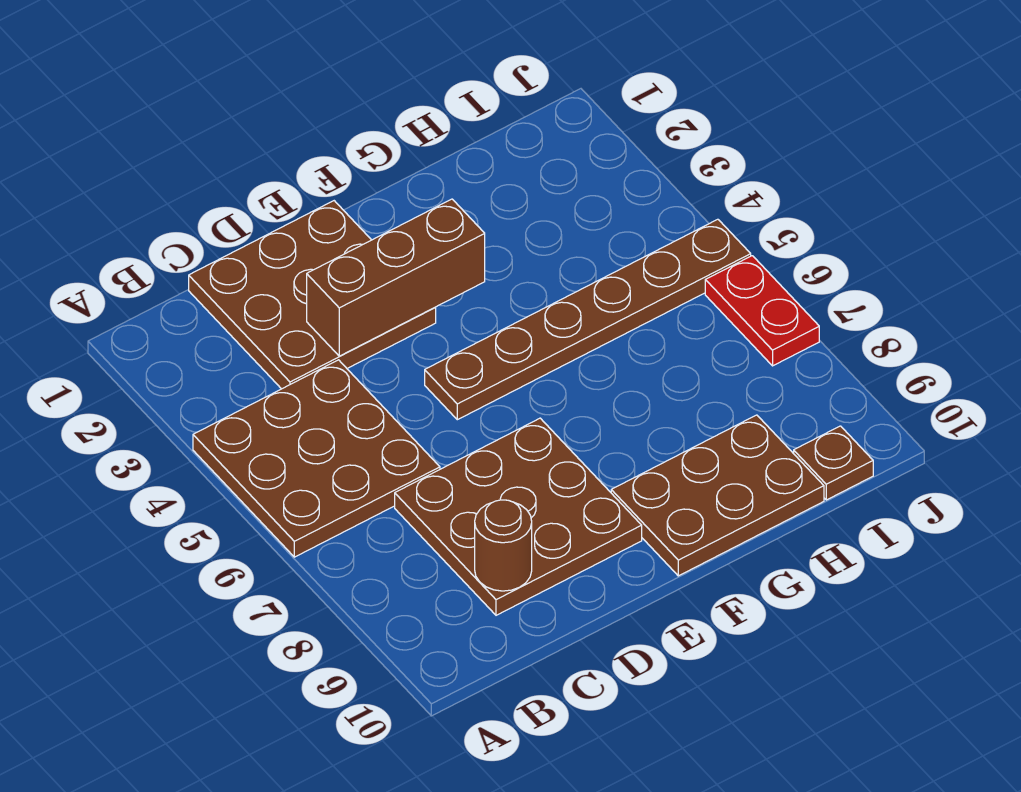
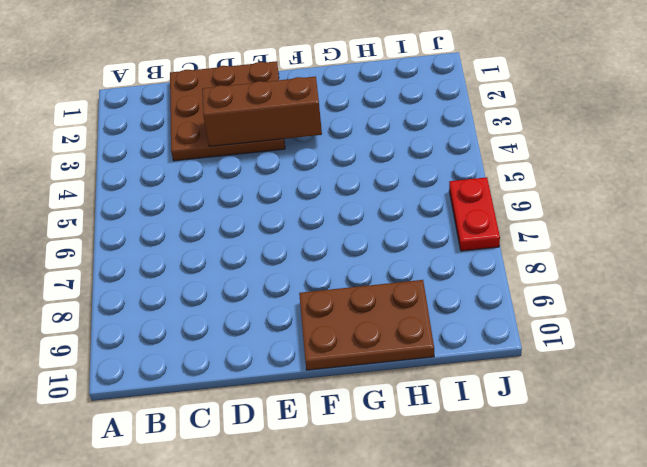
none -> brown plate A4:C6 level 1
none -> brown plate C7:E9 level 1

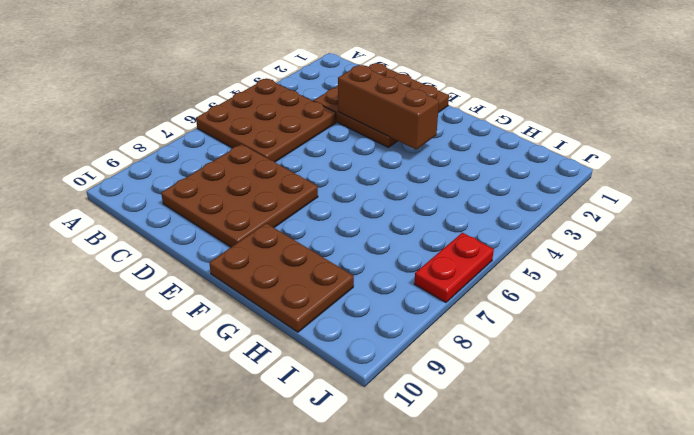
none -> brown plate E5:J5 level 1
none -> brown plate I10 level 1

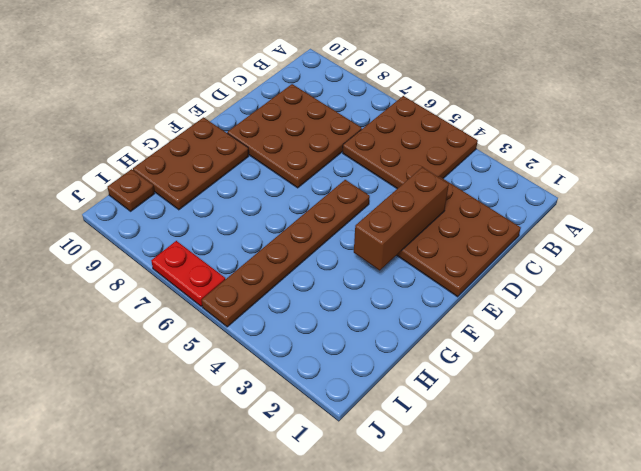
none -> brown round brick C9 level 2

